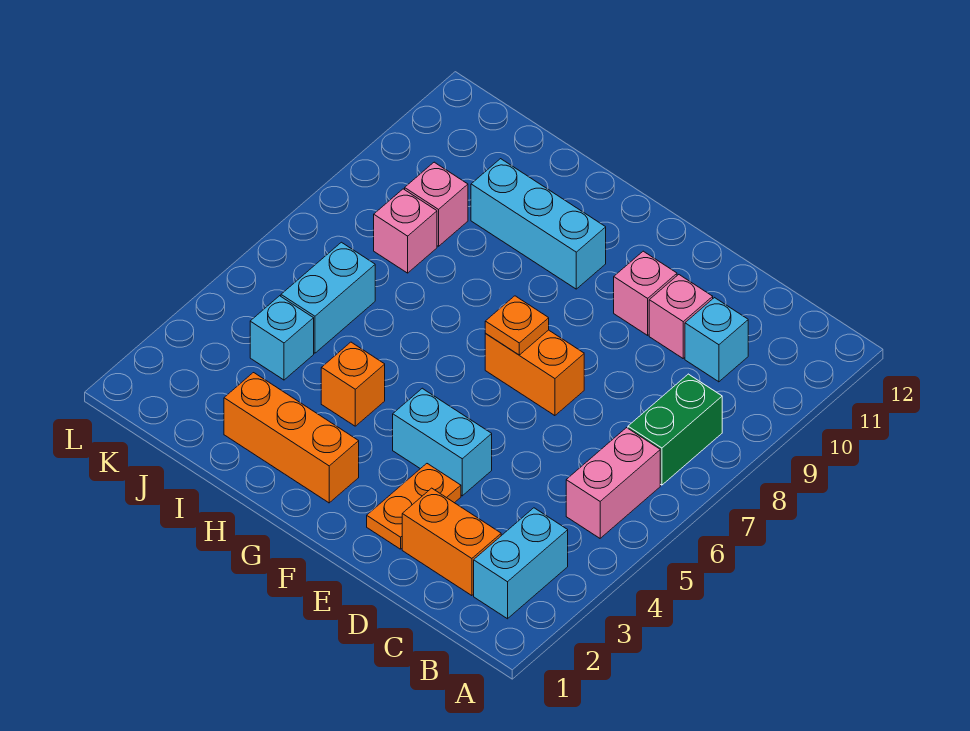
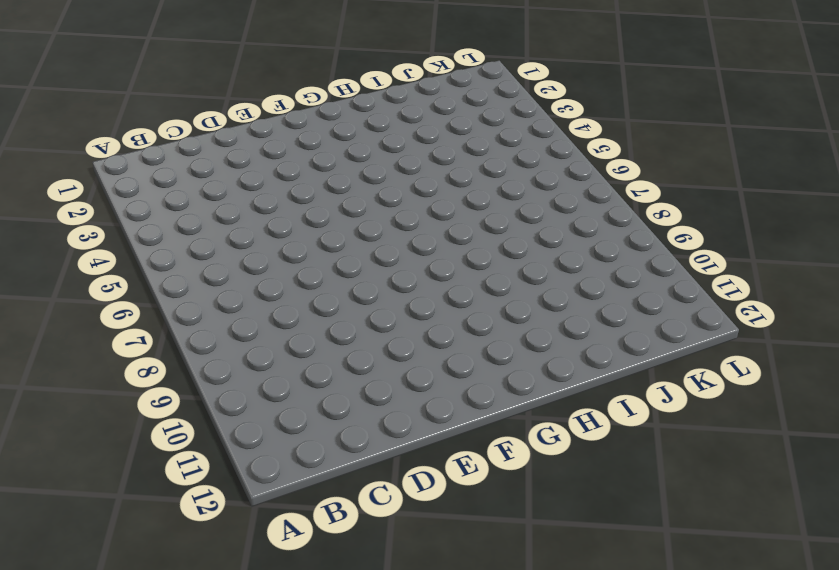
none -> cyan brick B2:B3 level 1
none -> pink brick B5:B6 level 1
none -> green brick B7:B8 level 1

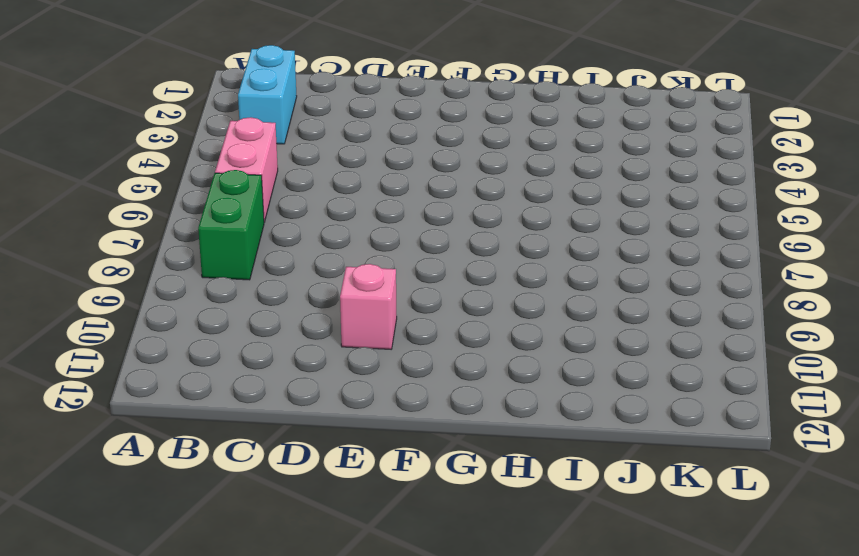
none -> orange brick C2:D2 level 1
none -> cyan brick C10 level 1
none -> pink brick D10 level 1

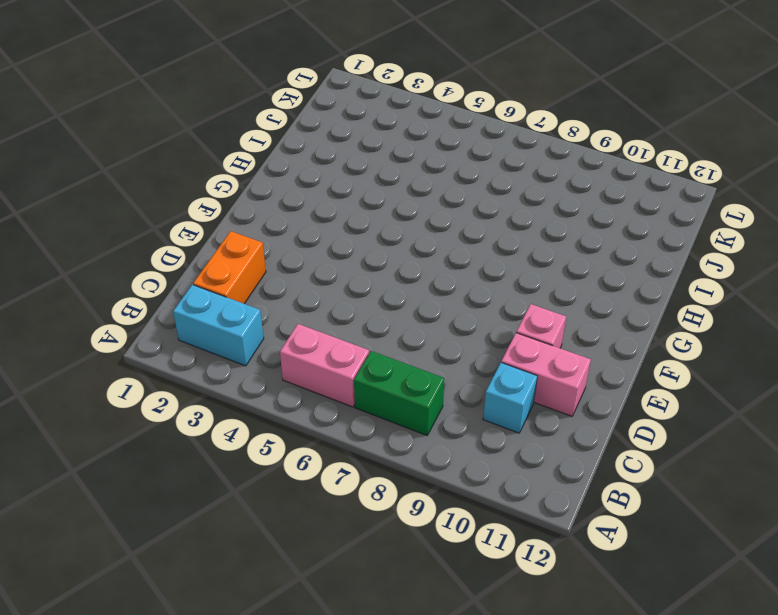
pink brick D10:D11 level 1 -> pink brick D10 level 1
none -> orange plate E2:E3 level 1
none -> cyan brick E4:F4 level 1
none -> orange brick E7:F7 level 1

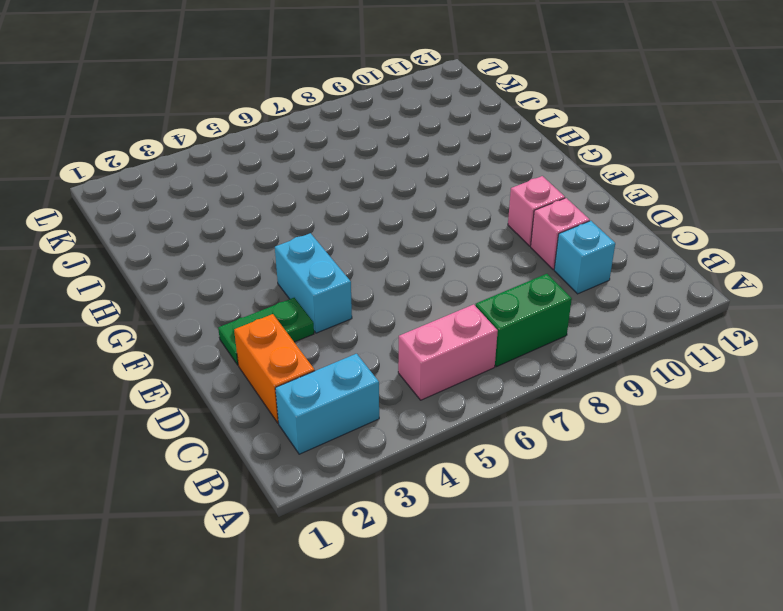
green plate E2:E3 level 1 -> orange plate E2:E3 level 1
none -> orange brick E7:F7 level 1
none -> orange brick G2:I2 level 1
none -> cyan brick G10:I10 level 1

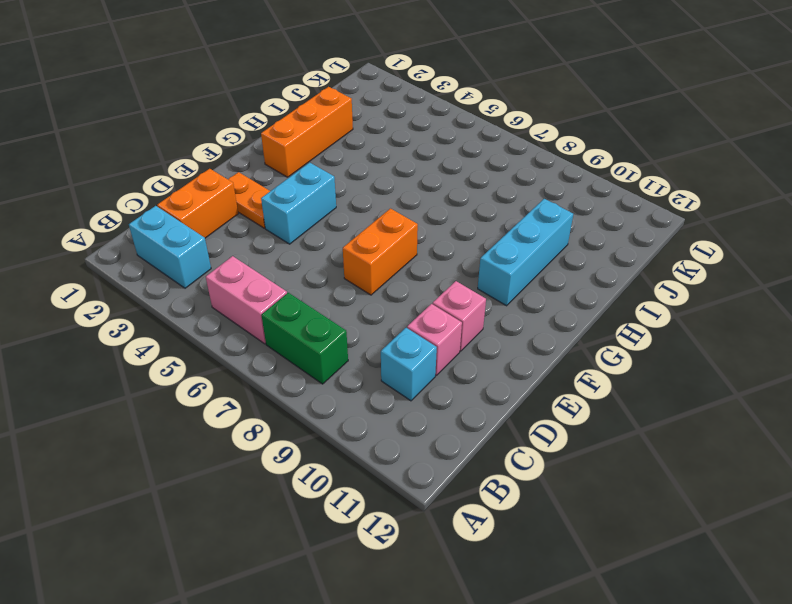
none -> orange brick H4 level 1
none -> cyan brick J4 level 1
none -> cyan brick J5:J6 level 1

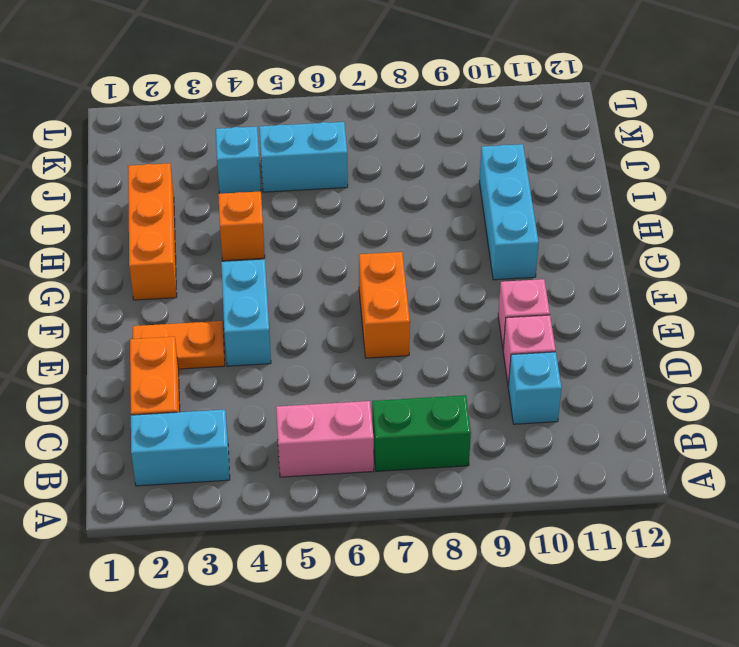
none -> pink brick J8 level 1
none -> pink brick J9 level 1
none -> orange plate F7 level 2

